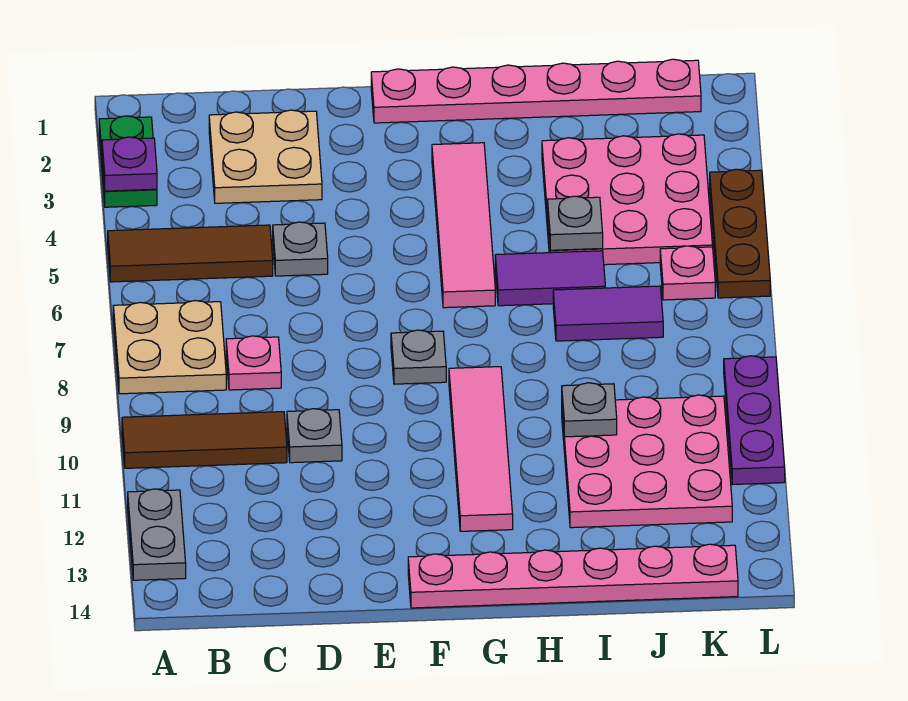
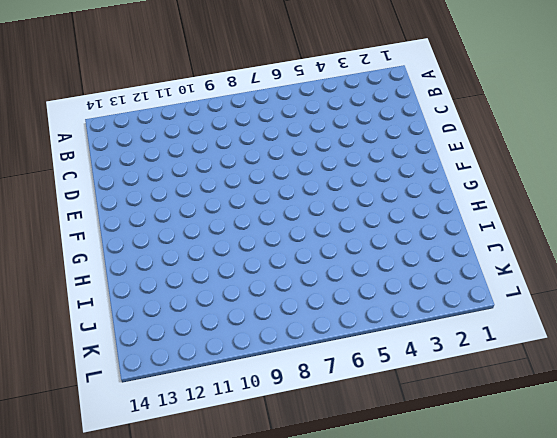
none -> green plate A2:A3 level 1
none -> brown tile A5:C5 level 1
none -> tan plate A7:B8 level 1

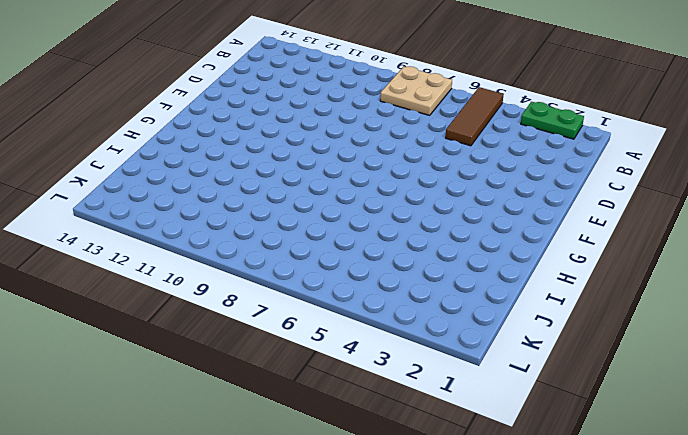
none -> brown tile A10:C10 level 1
none -> grey plate A12:A13 level 1
none -> tan plate C2:D3 level 1

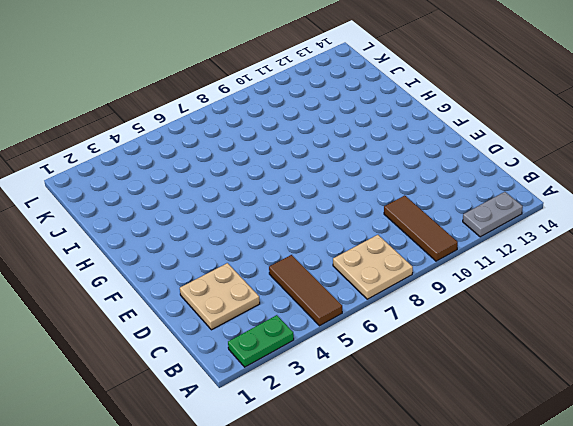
none -> pink plate C8 level 1
none -> grey plate D5 level 1
none -> grey plate D10 level 1

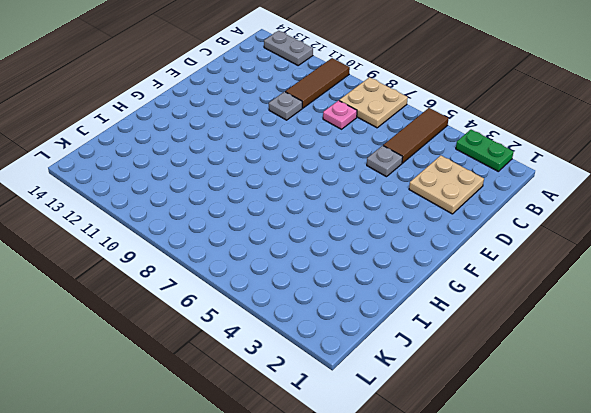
none -> pink plate F1:K1 level 1
none -> grey plate F8 level 1
none -> pink plate F14:K14 level 1

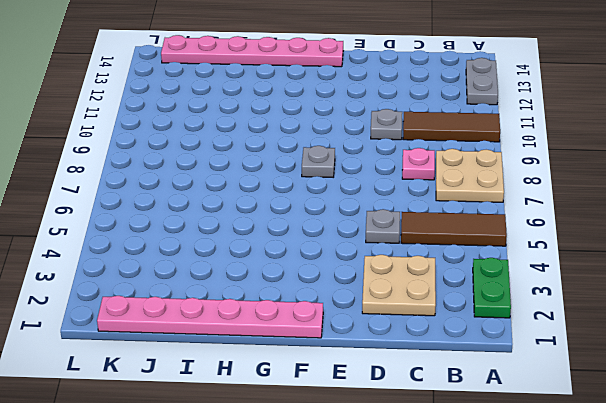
none -> pink tile G3:G6 level 1
none -> pink tile G9:G12 level 1
none -> purple tile H6:I6 level 1

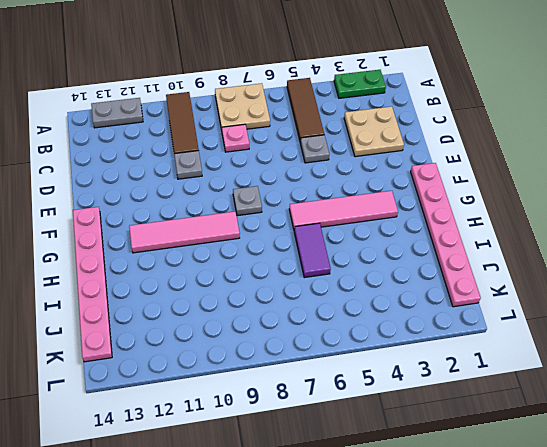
none -> pink plate I3:K5 level 1
none -> purple tile I7:J7 level 1
none -> pink plate I10:K12 level 1

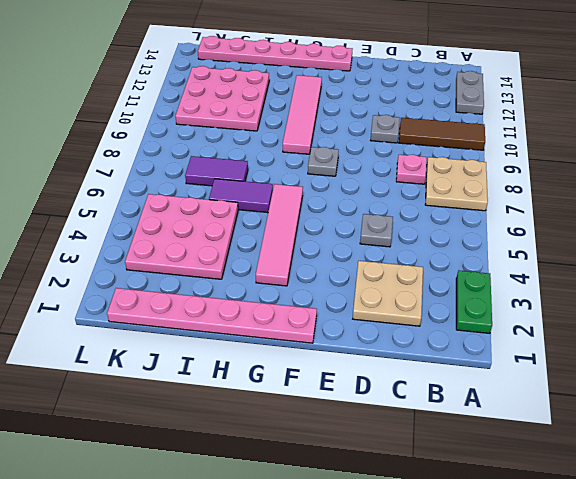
none -> brown tile A5:C5 level 1
none -> pink plate K6 level 1
none -> brown plate L4:L6 level 1

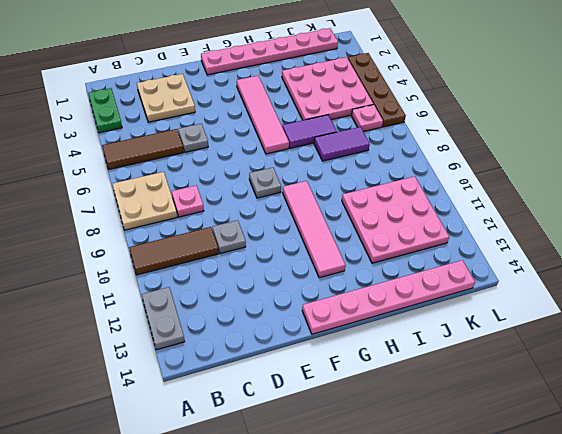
brown plate L3:L6 level 1 -> brown plate L4:L6 level 1
none -> purple plate L9:L11 level 1
none -> purple plate A3 level 2
none -> grey plate I5 level 2

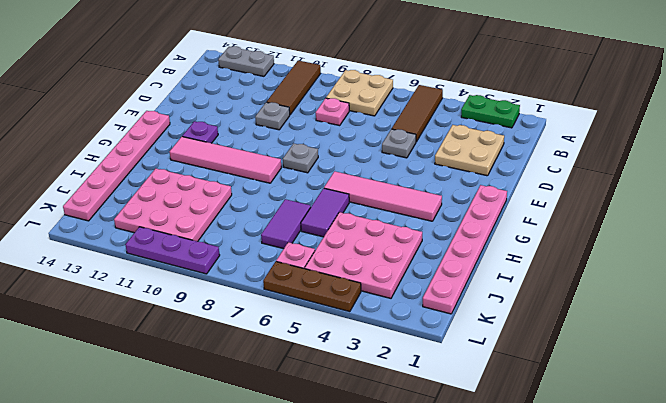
purple plate F12 level 1 -> purple plate A3 level 2
none -> grey plate I5 level 2
none -> grey plate I10 level 2

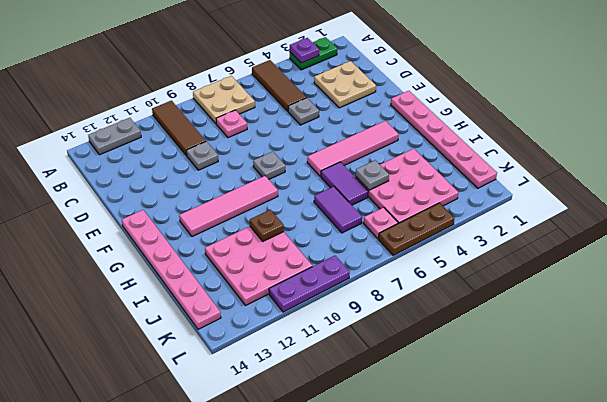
brown plate I10 level 2 -> grey plate I10 level 2

